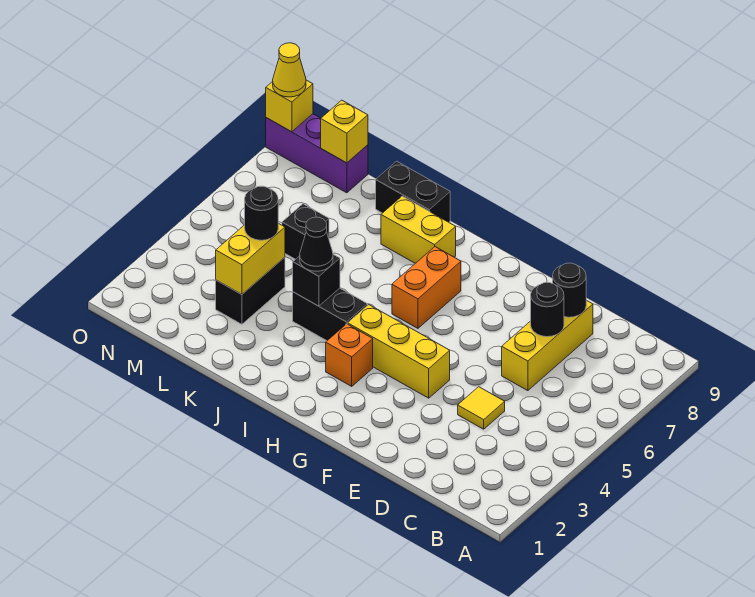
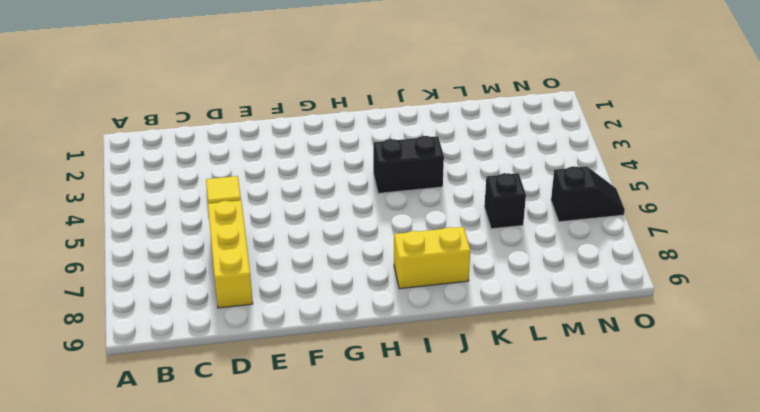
black slope N6:O6 level 1 top N -> none
none -> yellow brick F4:H4 level 1
none -> orange brick H3 level 1
none -> orange brick H6:H7 level 1

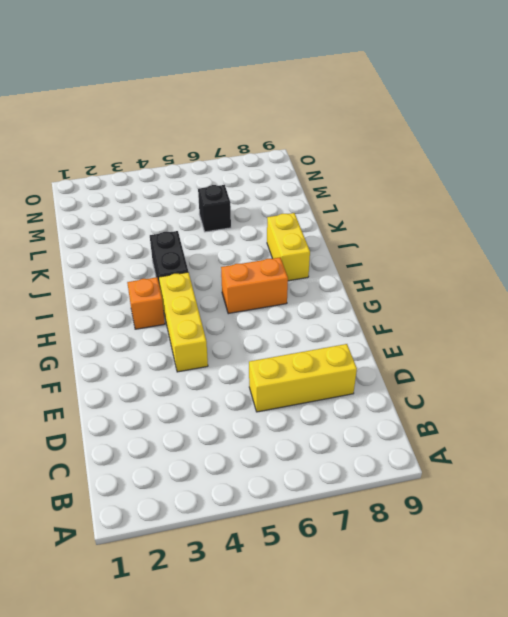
none -> yellow tile D4 level 1
none -> black brick J9:K9 level 1
none -> black brick L3:L4 level 1

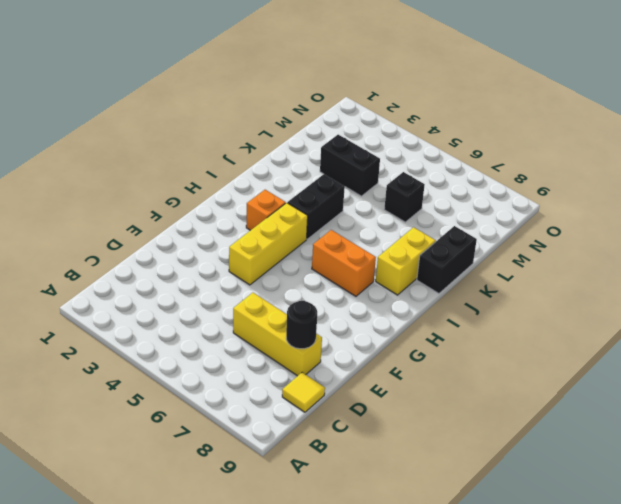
yellow tile C9 level 1 -> yellow tile D4 level 1
none -> purple brick M9:O9 level 1
none -> black round brick D7 level 2
none -> black brick J4 level 2

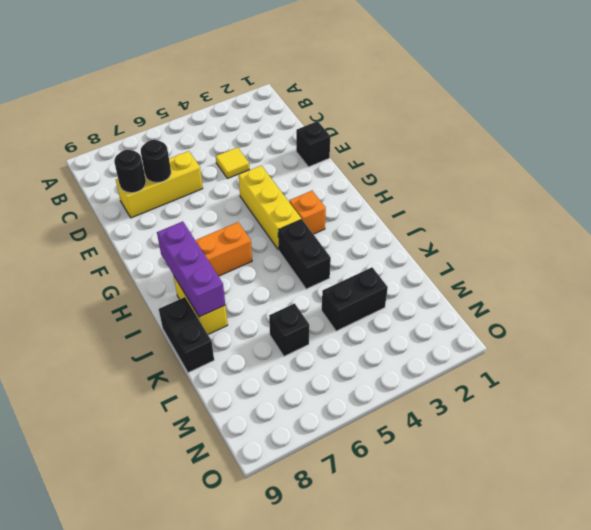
black brick E1 level 1 -> black brick J4 level 2
purple brick H8:J8 level 2 -> purple brick M9:O9 level 1
none -> yellow brick L3:L4 level 2
none -> yellow brick M9 level 2
none -> yellow brick O9 level 2

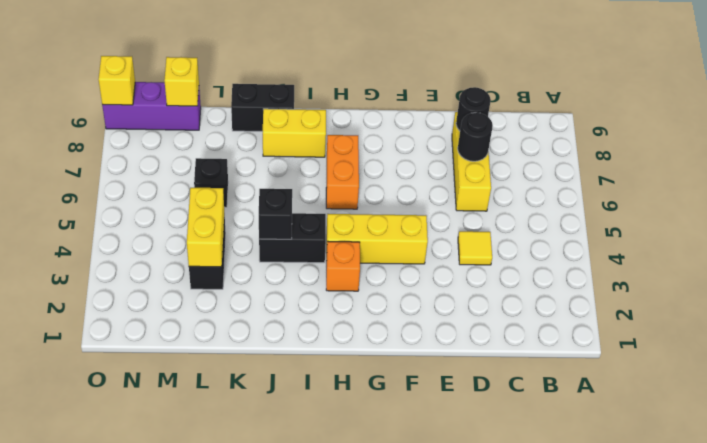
none -> black cone J4 level 3
none -> black round brick L4 level 3
none -> yellow cone O9 level 3

